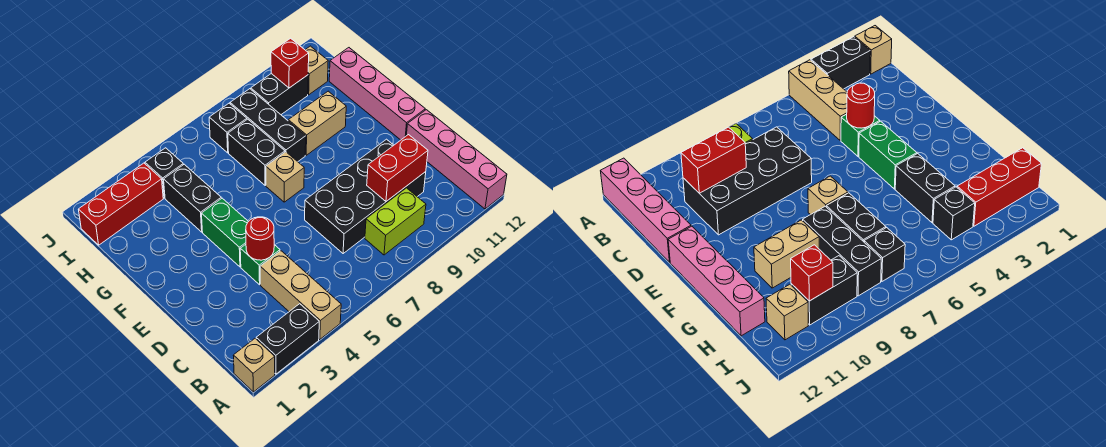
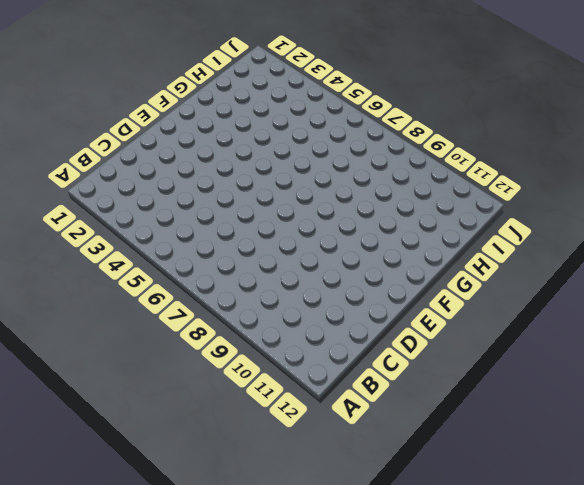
none -> tan brick A1 level 1
none -> black brick A2:A3 level 1
none -> tan brick A4:C4 level 1

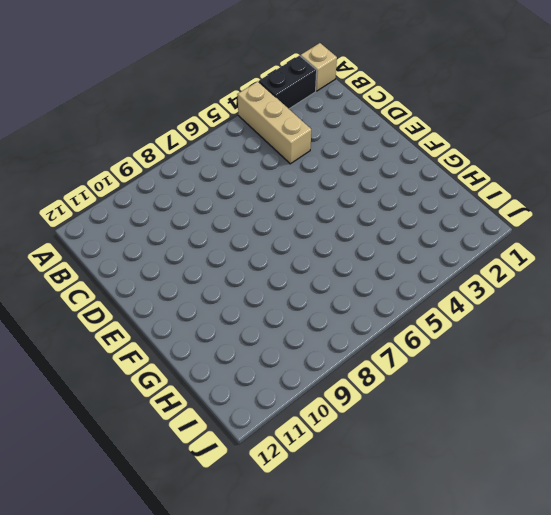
none -> pink brick A12:D12 level 1
none -> lime brick B8:B9 level 1
none -> black brick C7:D10 level 1

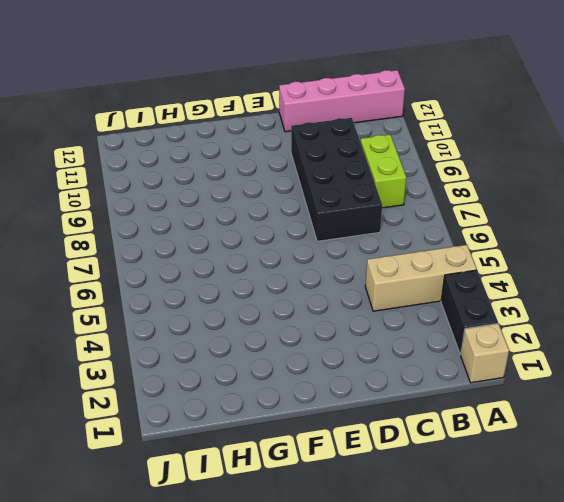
none -> green brick D4 level 1
none -> green brick E4:F4 level 1
none -> pink brick E12:H12 level 1

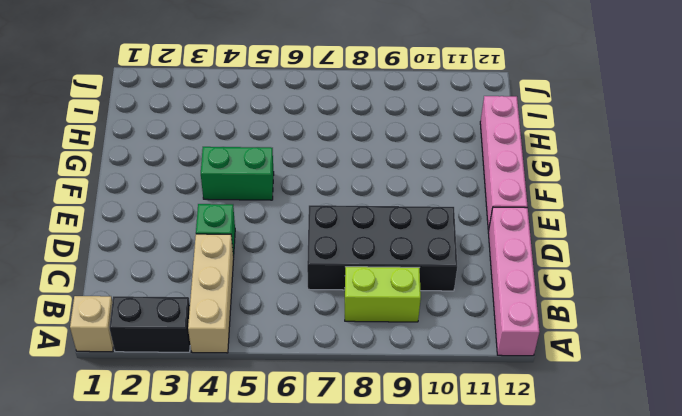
green brick F4:F5 level 1 -> green brick E4:F4 level 1
none -> tan brick F7 level 1
none -> black brick G4:H4 level 1
none -> black brick G7:H7 level 1

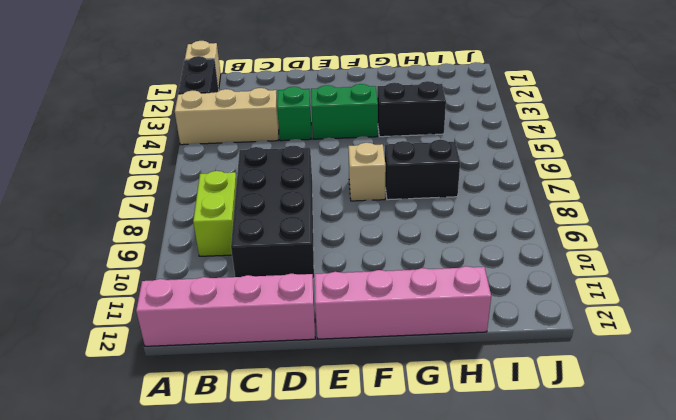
none -> black brick G8:I8 level 1
none -> tan brick G9:G10 level 1
none -> red brick I1:I3 level 1

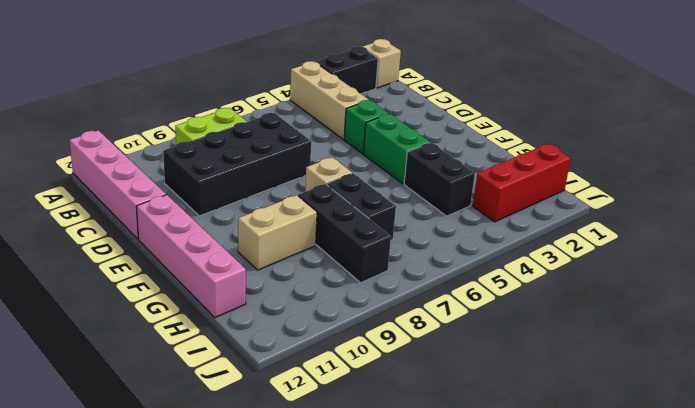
none -> black brick I4 level 1
none -> black brick I7 level 1
none -> black brick I9:I10 level 1

